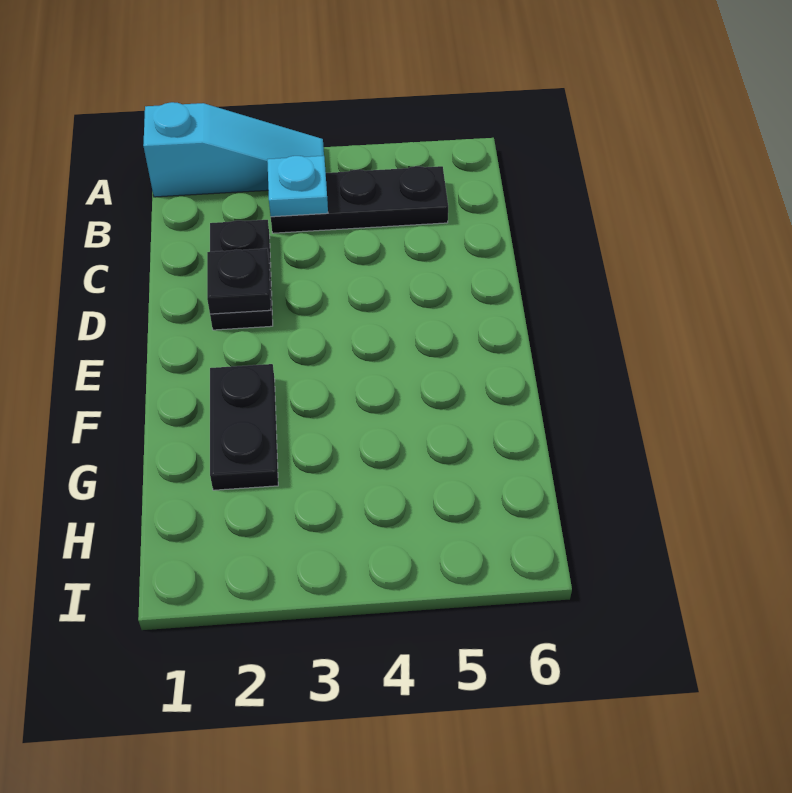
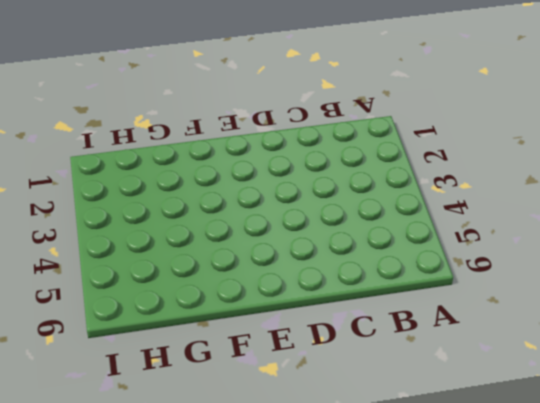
none -> cyan slope A1:A3 level 1 top 1
none -> black plate B3:B5 level 1

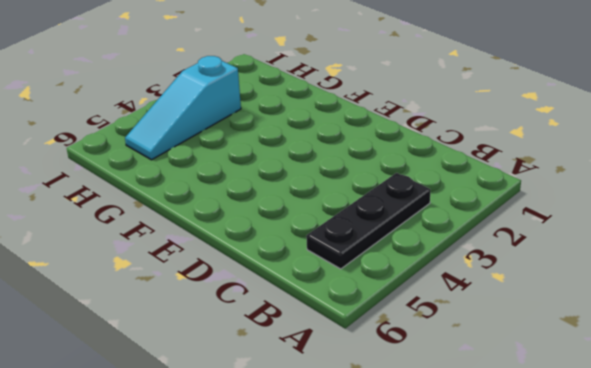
cyan slope H3:H5 level 1 top 3 -> cyan slope A1:A3 level 1 top 1
none -> black plate C2:D2 level 1
none -> black plate F2:G2 level 1

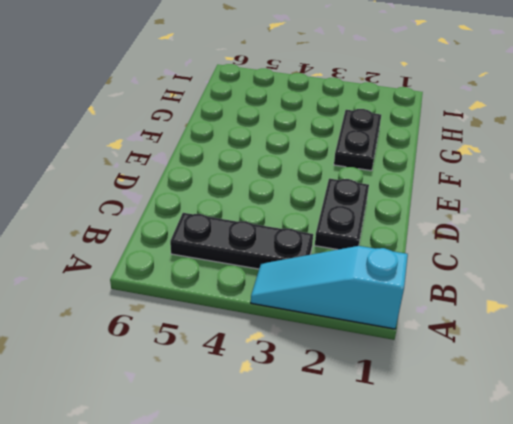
none -> cyan plate B3 level 2
none -> black plate D2 level 2

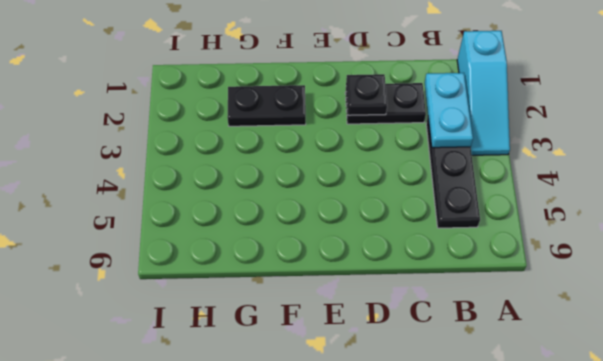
cyan plate B2:B3 level 2 -> cyan plate B3 level 2

